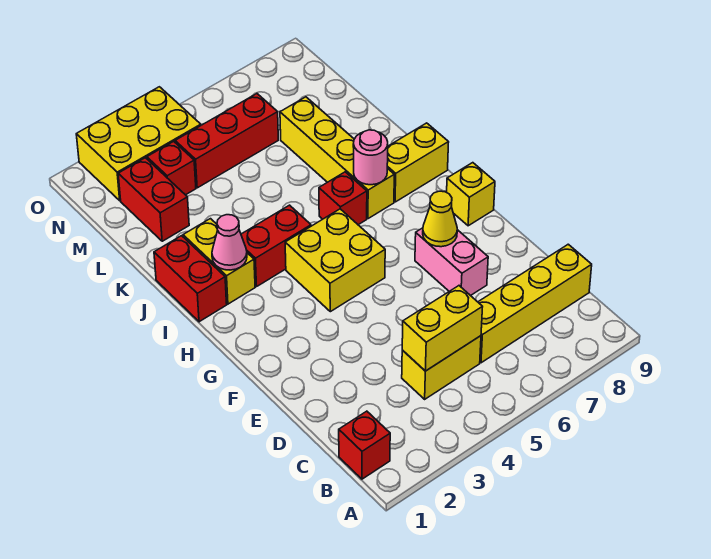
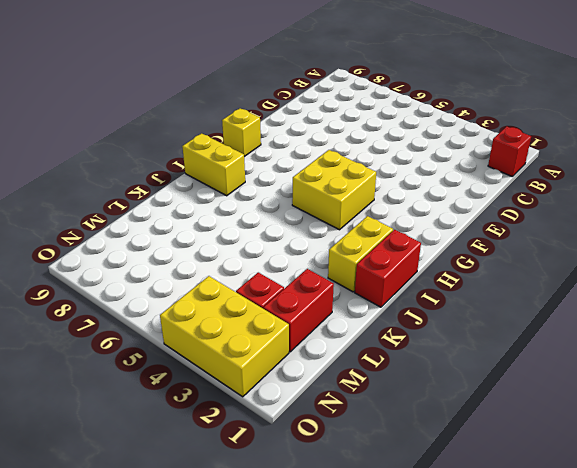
none -> yellow brick C4:C5 level 1
none -> yellow brick C6:C9 level 1
none -> pink brick E7:F7 level 1

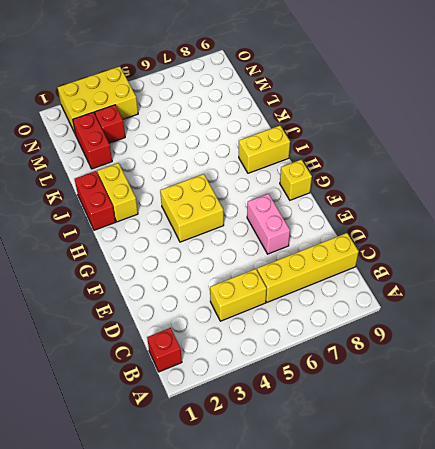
none -> red brick I3:I4 level 1
none -> red brick I6 level 1
none -> yellow brick I7:L7 level 1

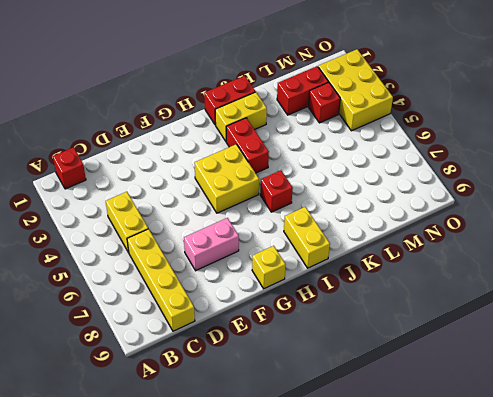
none -> yellow brick I7:L7 level 1
none -> red brick M4:M6 level 1
none -> yellow brick C4:C5 level 2

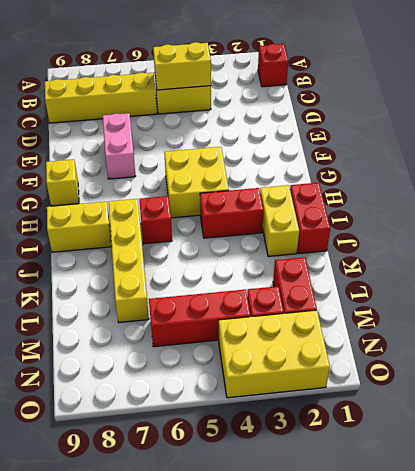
none -> yellow cone F7 level 2
none -> pink cone I2 level 2
none -> pink round brick I7 level 2

